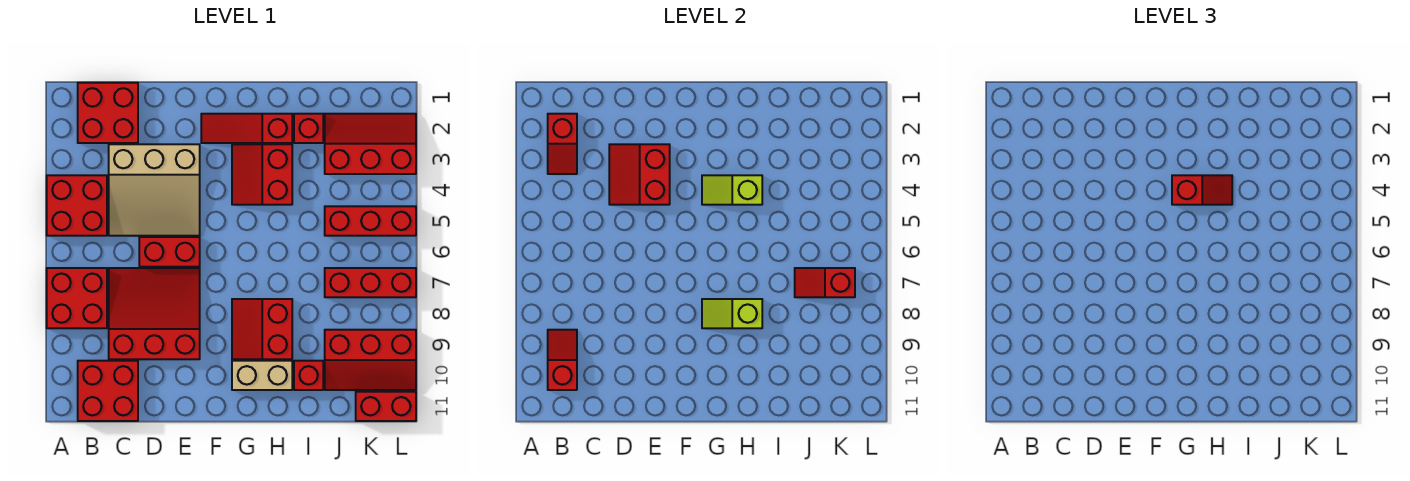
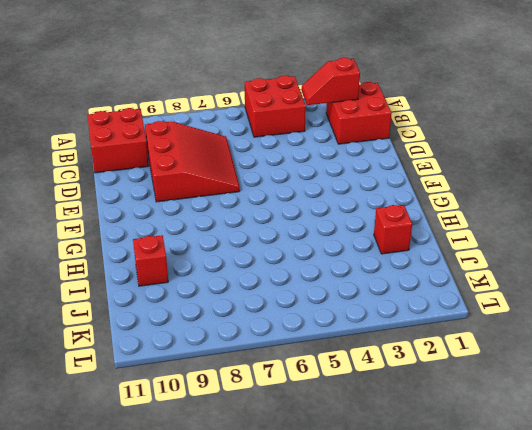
none -> red brick A7:B8 level 1
none -> tan slope C3:E5 level 1 top 3
none -> red brick D6:E6 level 1

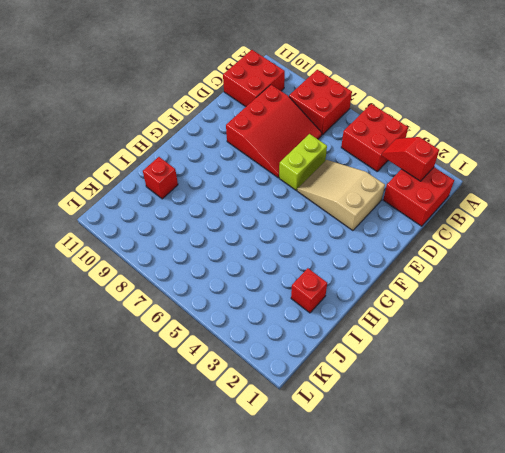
tan slope D3:E5 level 1 top 3 -> tan slope C3:E5 level 1 top 3
lime brick D6:E6 level 1 -> red brick D6:E6 level 1
none -> red slope F2:H2 level 1 top H
none -> red slope G3:H4 level 1 top H
none -> red slope G8:H9 level 1 top H

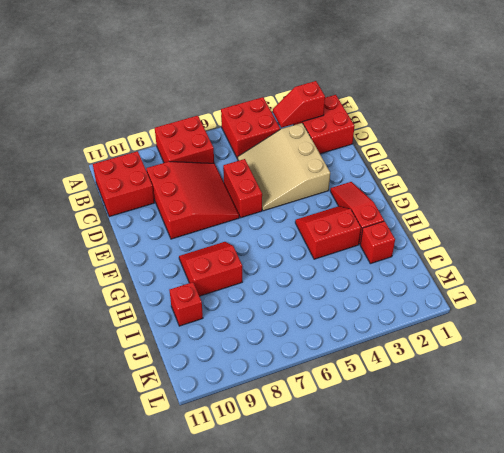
none -> tan brick G10:H10 level 1
none -> red slope J2:L3 level 1 top 3
none -> red brick J5:L5 level 1

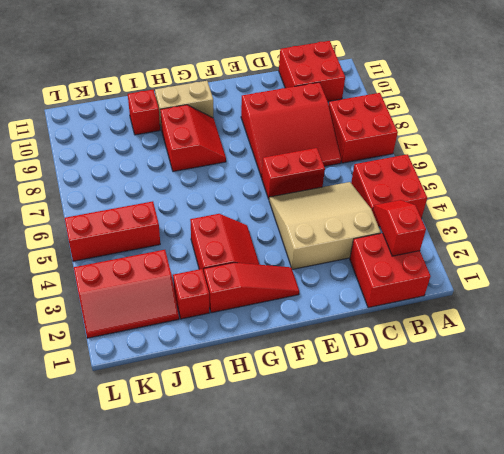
none -> red brick J7:L7 level 1
none -> red slope J9:L10 level 1 top 9
none -> red brick K11:L11 level 1

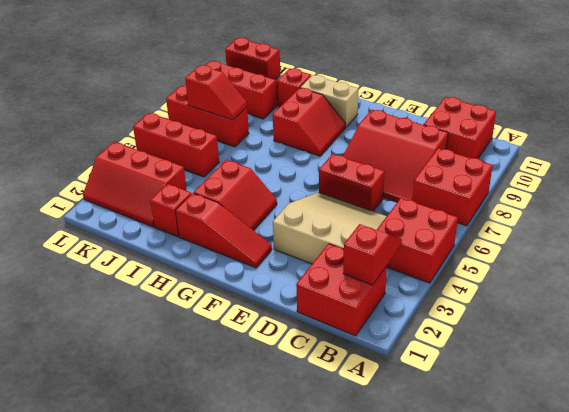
none -> red slope B9:B10 level 2 top 10
none -> red slope D3:E4 level 2 top E
none -> lime slope G4:H4 level 2 top H

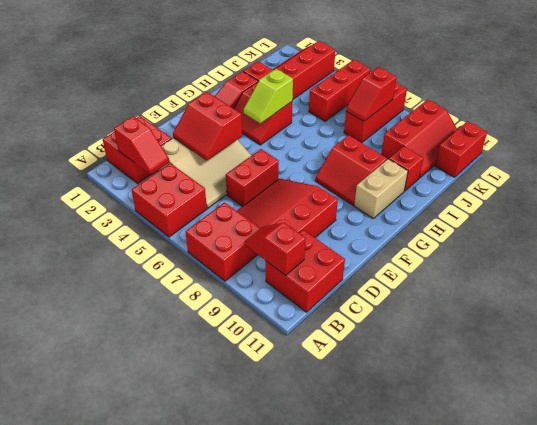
none -> lime slope G8:H8 level 2 top H
none -> red slope G4:H4 level 3 top G

